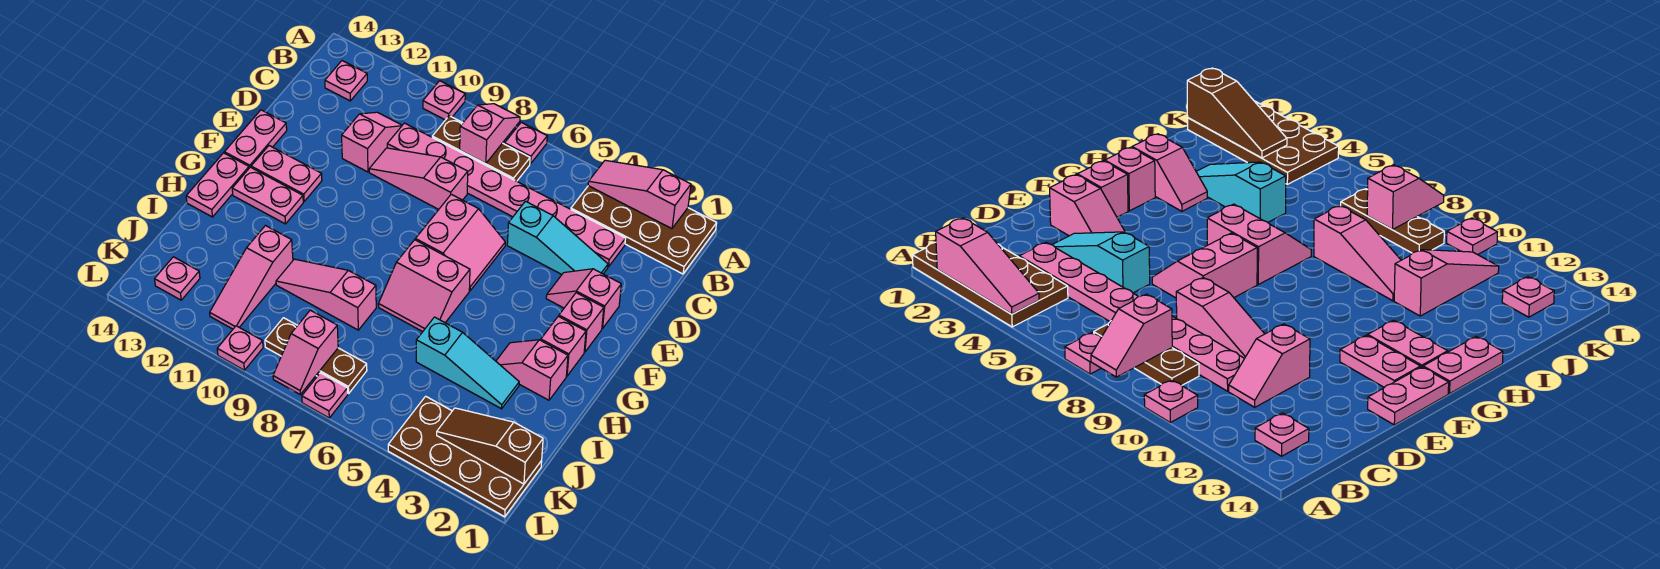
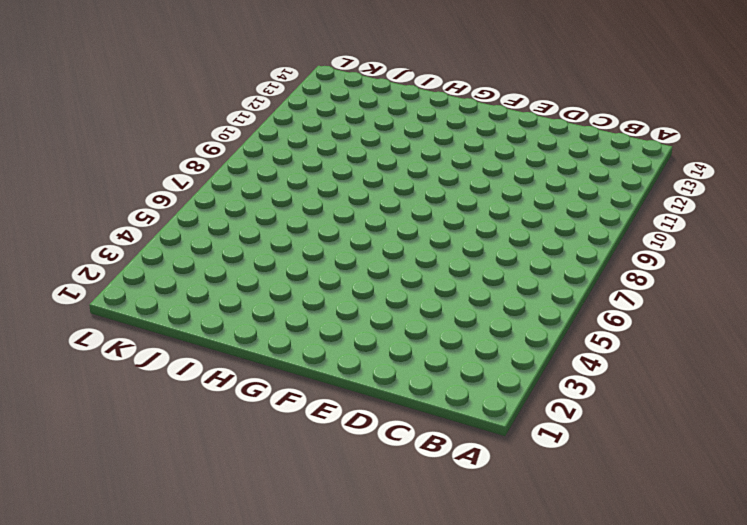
none -> brown plate A1:B4 level 1
none -> pink plate A7 level 1
none -> pink plate A10 level 1
none -> brown plate B7:B9 level 1

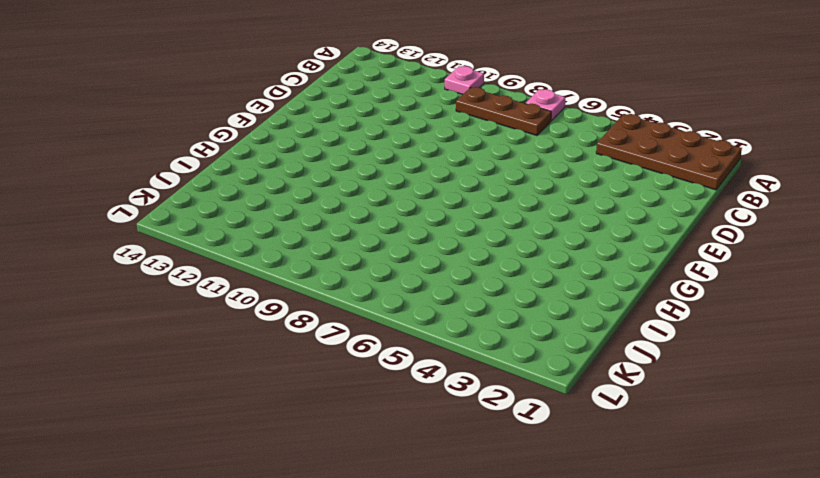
none -> pink plate B13 level 1
none -> pink plate C3:C10 level 1
none -> pink slope C11:D11 level 1 top D
none -> cyan slope D3:D5 level 1 top 5

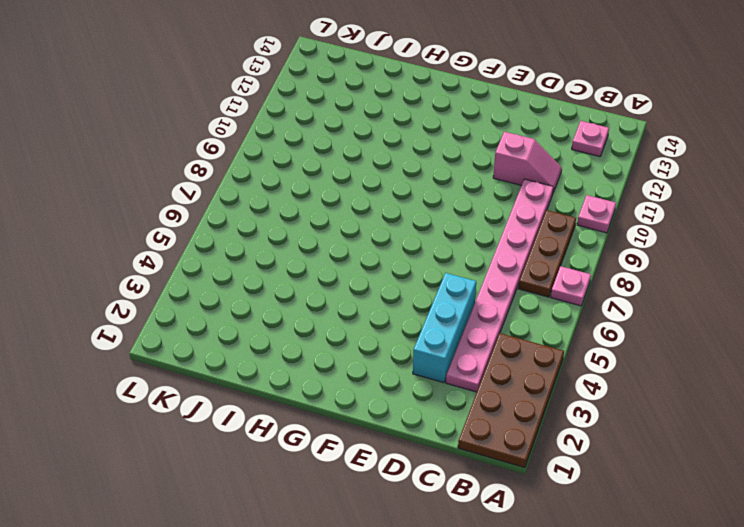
cyan brick D3:D5 level 1 -> cyan slope D3:D5 level 1 top 5
none -> pink slope D8:D10 level 1 top 8
none -> pink slope E2:E3 level 1 top 2
none -> pink slope E6:F7 level 1 top 7
none -> pink plate E14:F14 level 1

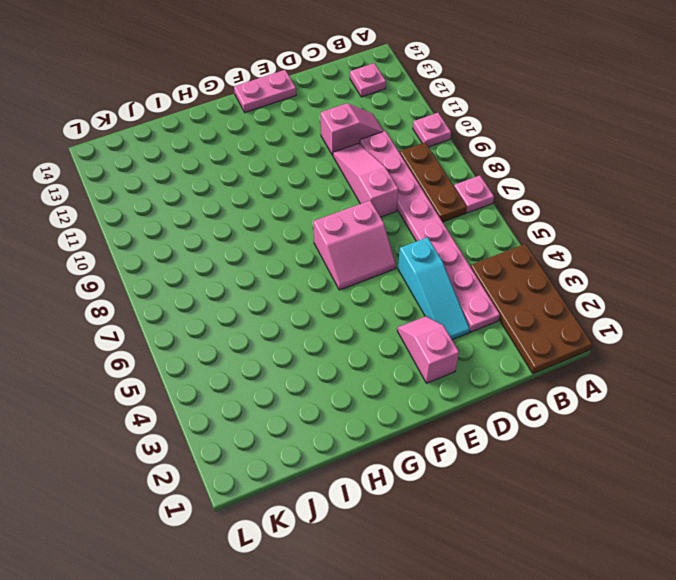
none -> pink brick F2 level 1
none -> pink plate F12:F13 level 1
none -> pink brick G2 level 1
none -> pink slope G6:H7 level 1 top G

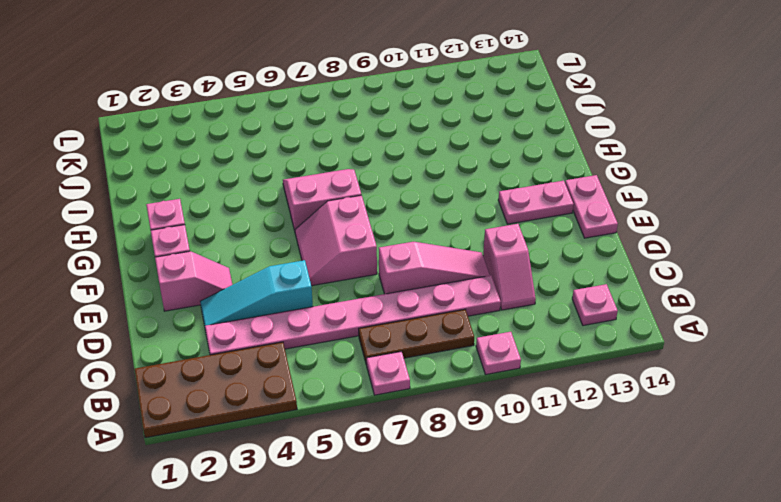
none -> pink plate G12:G13 level 1
none -> pink plate G14:H14 level 1
none -> pink slope H2:H3 level 1 top 2
none -> cyan slope I3:I5 level 1 top 5

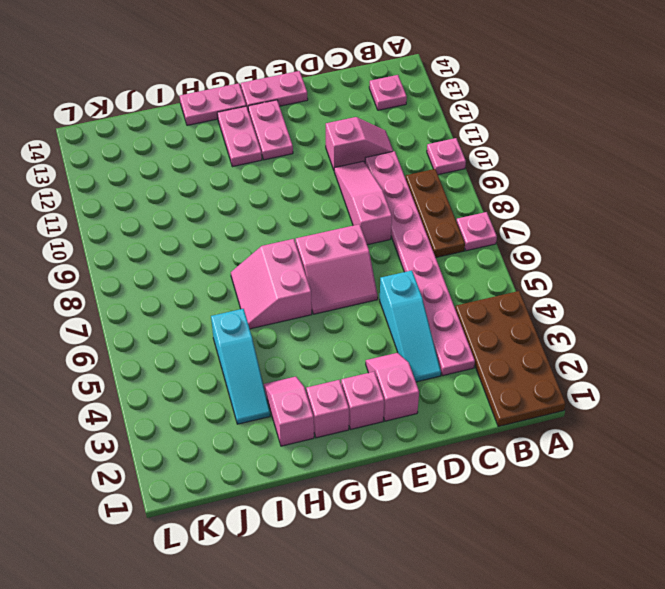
none -> pink slope I8:I10 level 1 top 8
none -> pink slope I11:K11 level 1 top I
none -> brown plate K1:L4 level 1
none -> brown plate K7:K9 level 1

